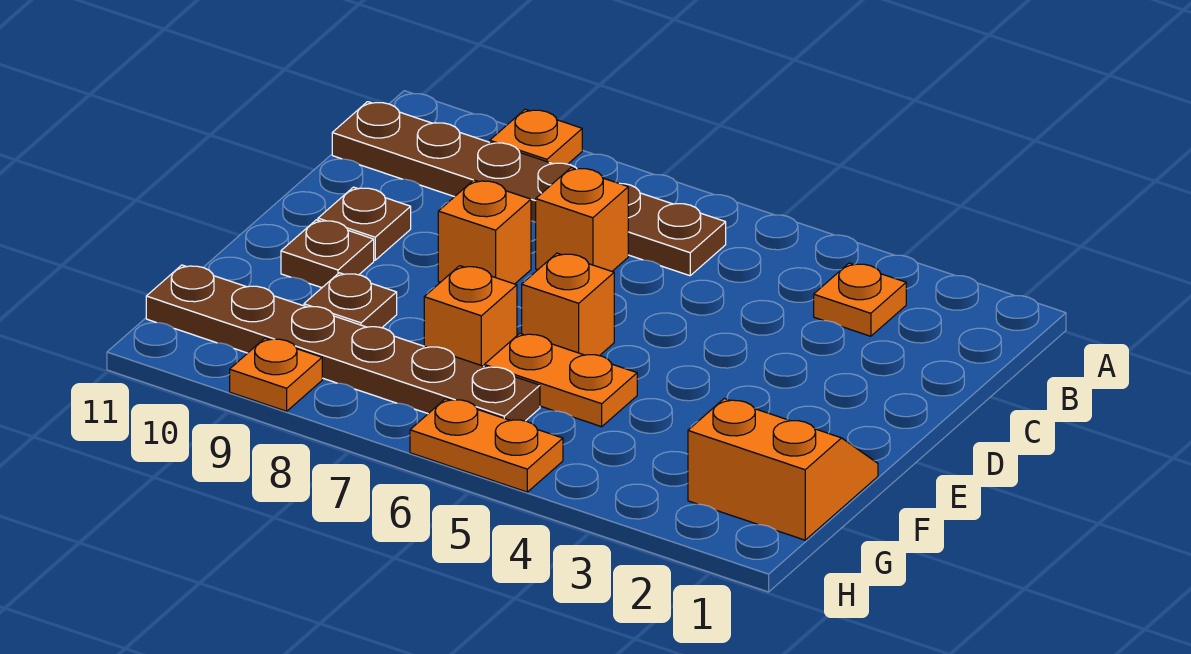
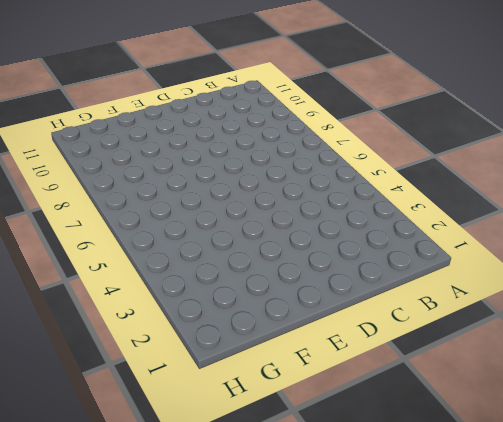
none -> orange plate A9 level 1
none -> orange plate B3 level 1
none -> brown plate B6:B11 level 1

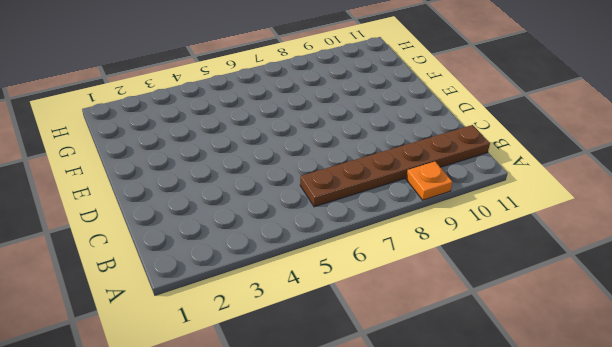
none -> orange plate B3 level 1
none -> orange brick C7 level 1
none -> orange brick D8 level 1

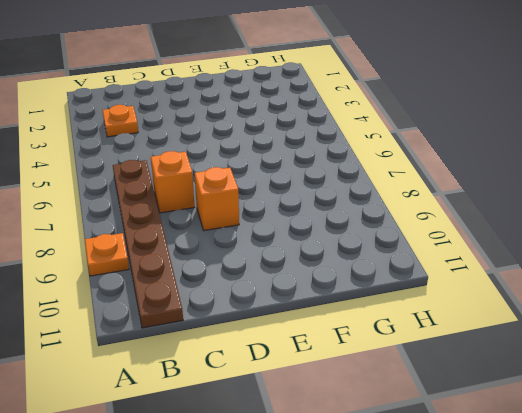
none -> brown plate D10 level 1
none -> orange brick E6 level 1
none -> brown plate E10 level 1

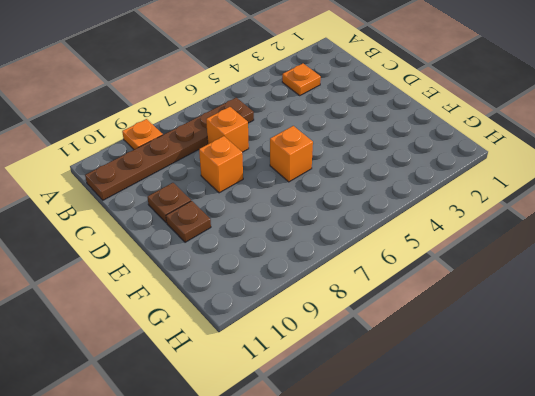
none -> orange slope F1:G2 level 1 top G
none -> orange plate F5:F6 level 1
none -> orange brick F7 level 1

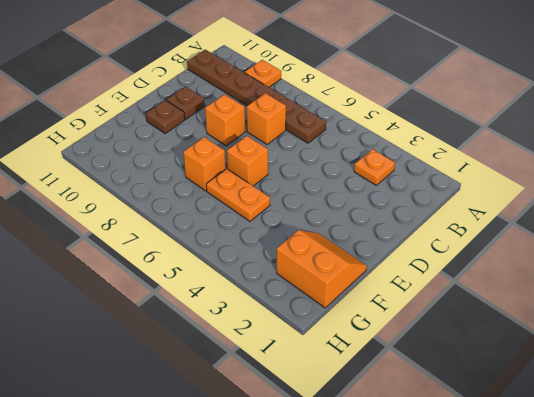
none -> brown plate F9 level 1
none -> brown plate G6:G11 level 1
none -> orange plate H5:H6 level 1

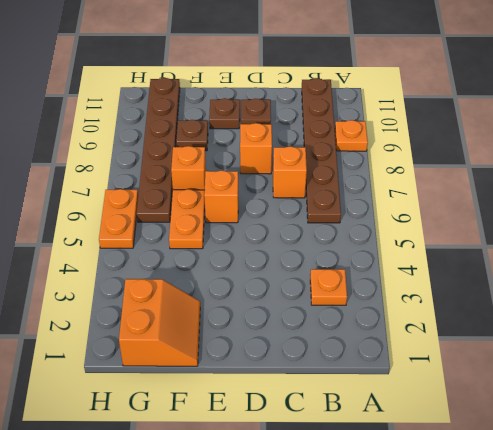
none -> orange plate H9 level 1

